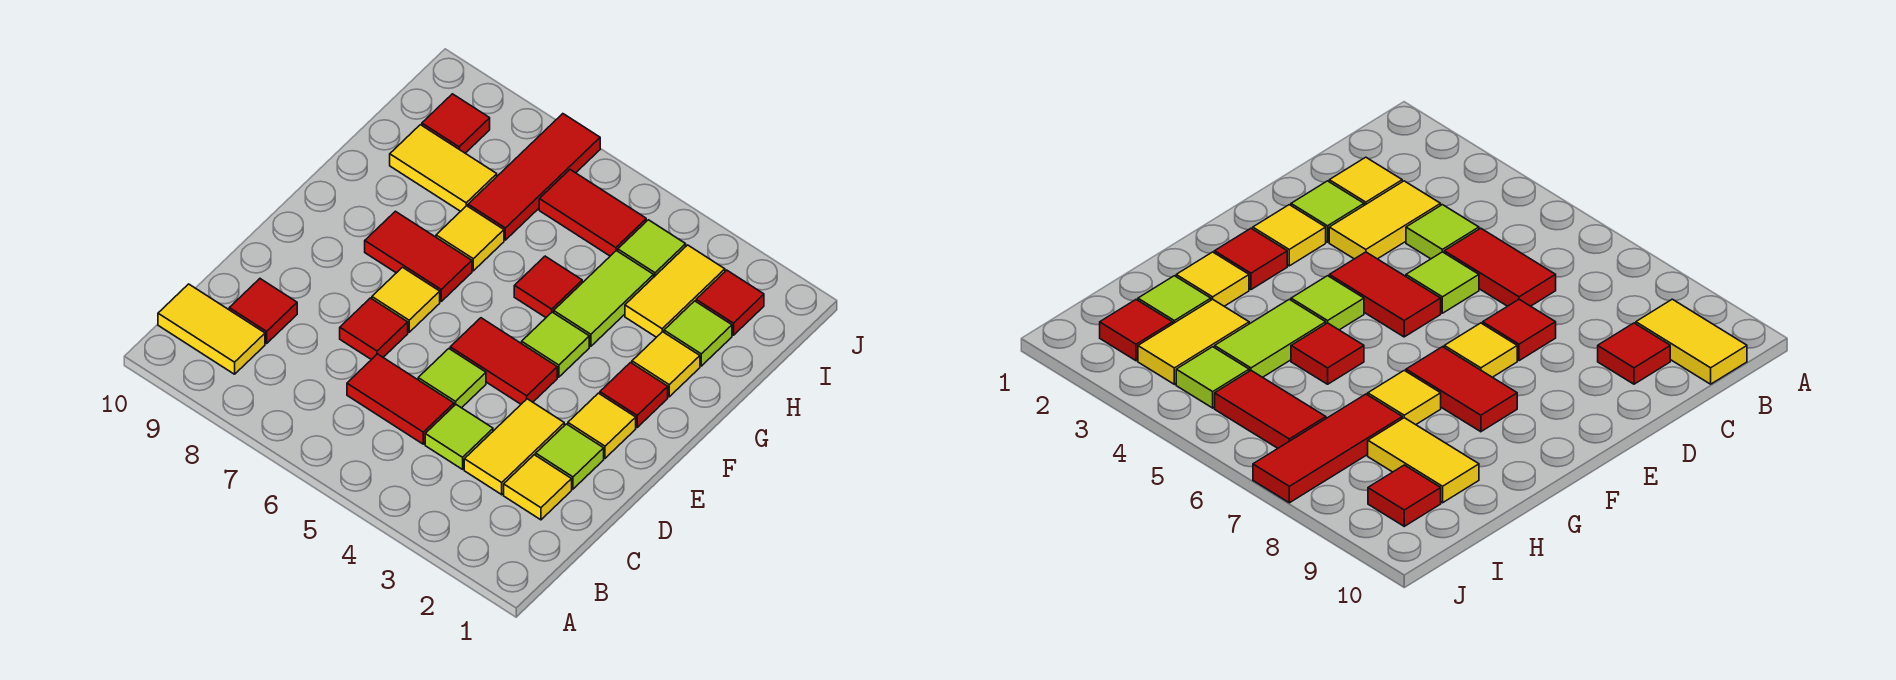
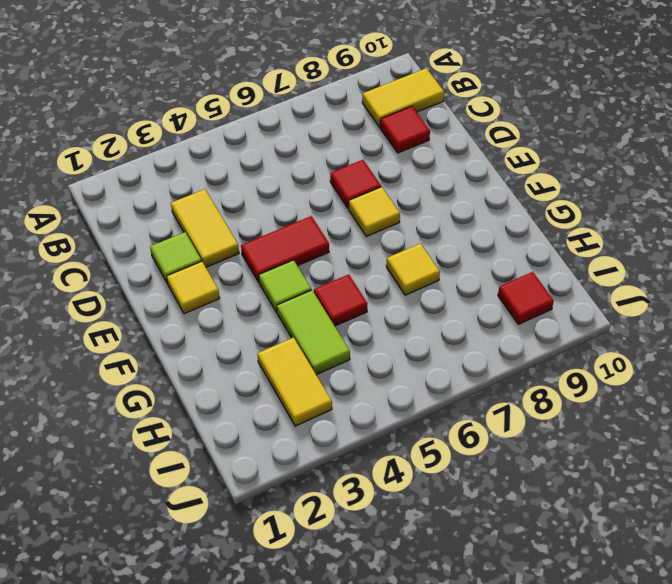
none -> yellow tile C2 level 1
none -> lime tile C4 level 1
none -> red tile C5:C6 level 1

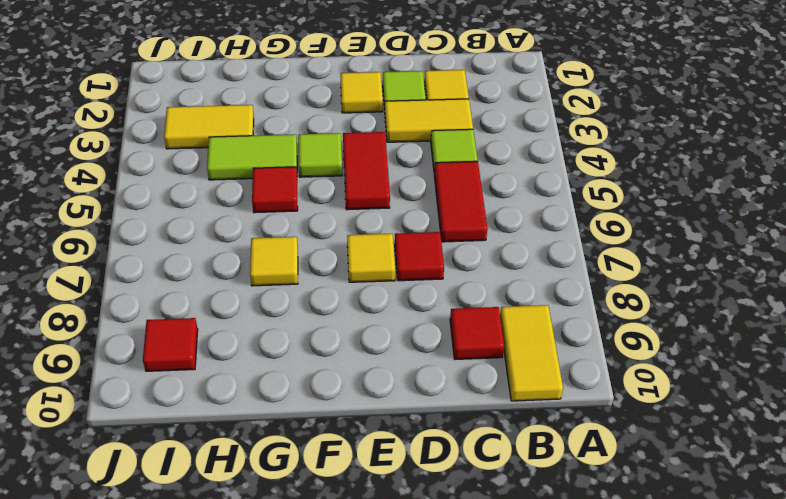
none -> lime tile D5 level 1
none -> red tile F2 level 1
none -> red tile F7:F8 level 1

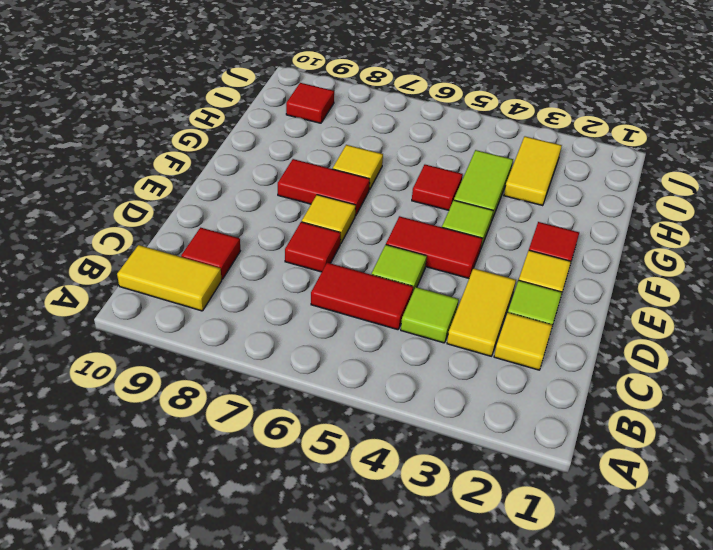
none -> yellow tile G2 level 1
none -> lime tile H2 level 1
none -> red tile H7:J7 level 1

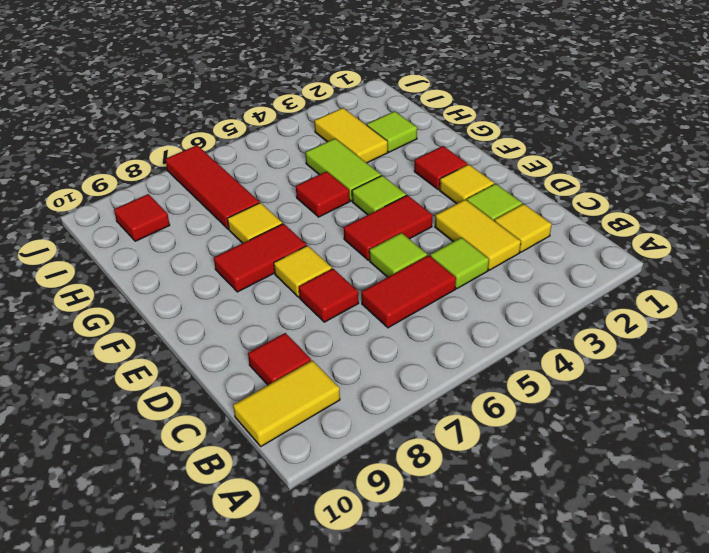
none -> yellow tile G2 level 1
none -> yellow tile H8:H9 level 1
none -> red tile I2 level 1

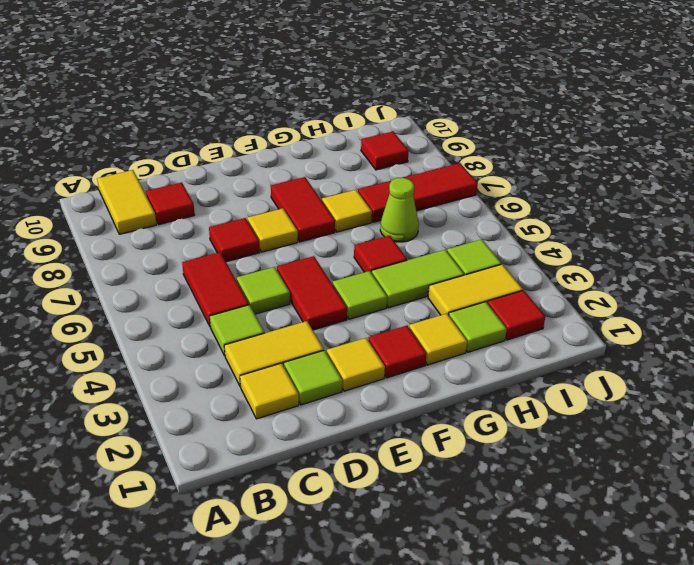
lime cone H6 level 1 -> none
none -> yellow tile H8:H9 level 1
none -> red tile I5:I6 level 1

